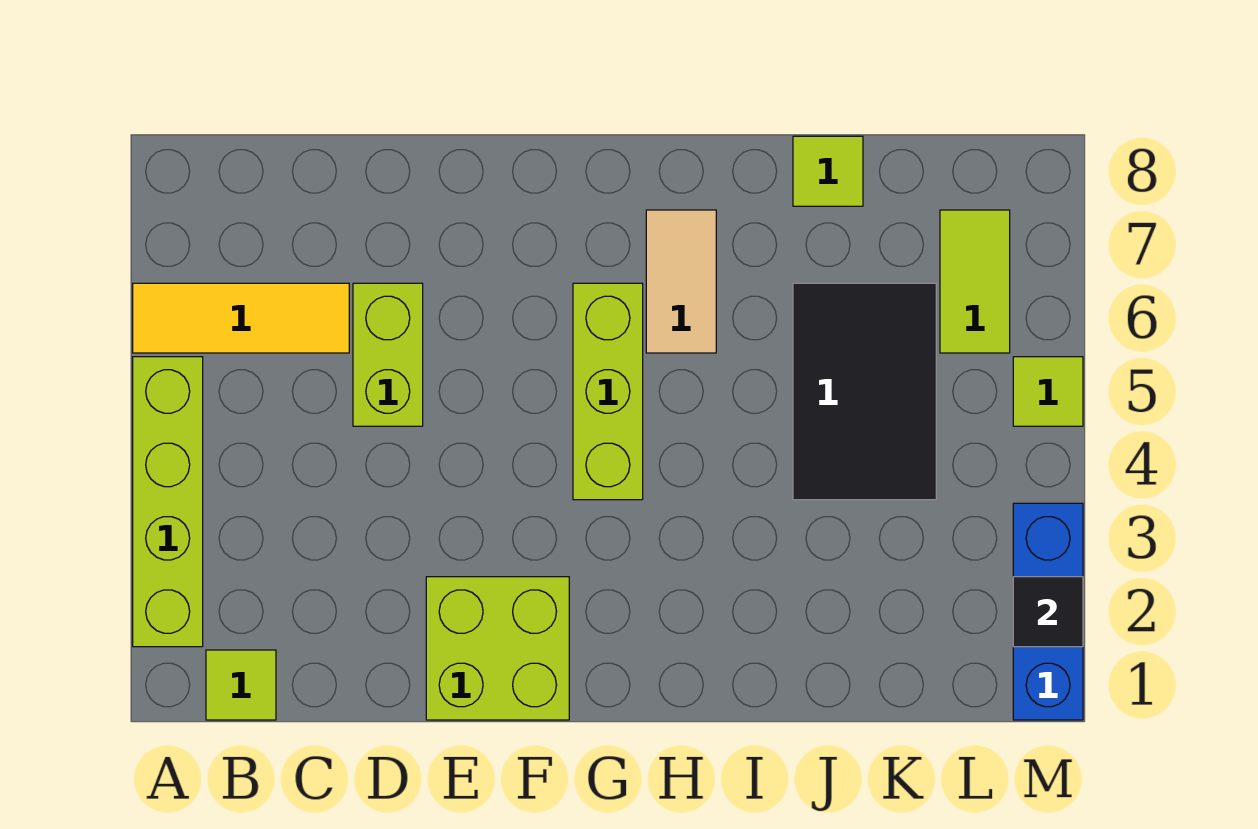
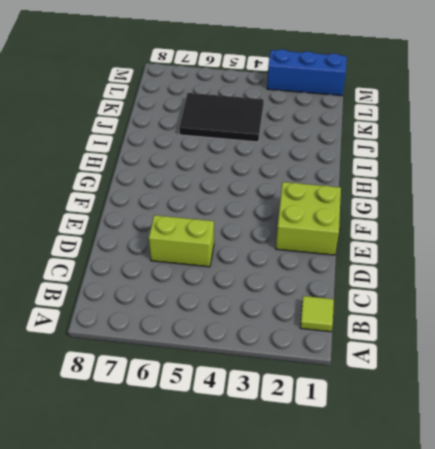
none -> lime brick A2:A5 level 1
none -> yellow tile A6:C6 level 1
none -> lime brick G4:G6 level 1

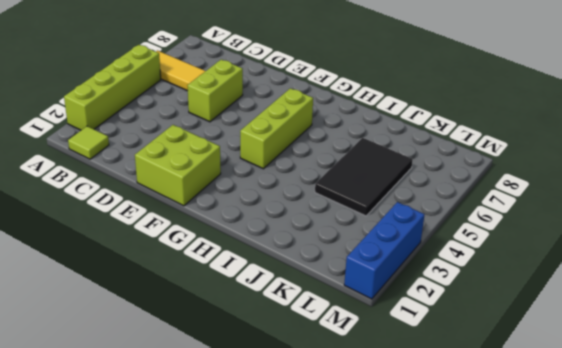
none -> tan tile H6:H7 level 1
none -> lime tile J8 level 1
none -> lime tile L6:L7 level 1

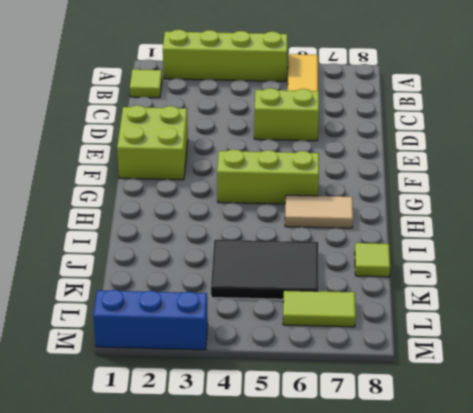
none -> lime tile M5 level 1
none -> black tile M2 level 2

